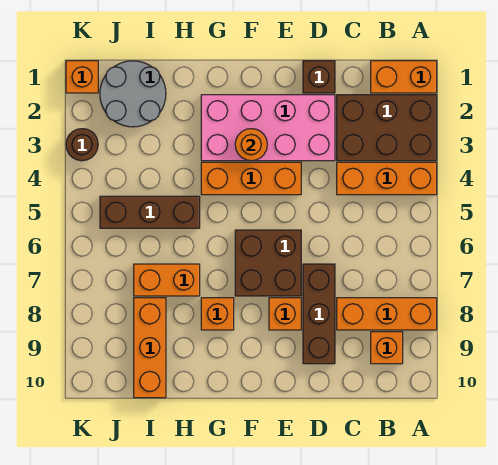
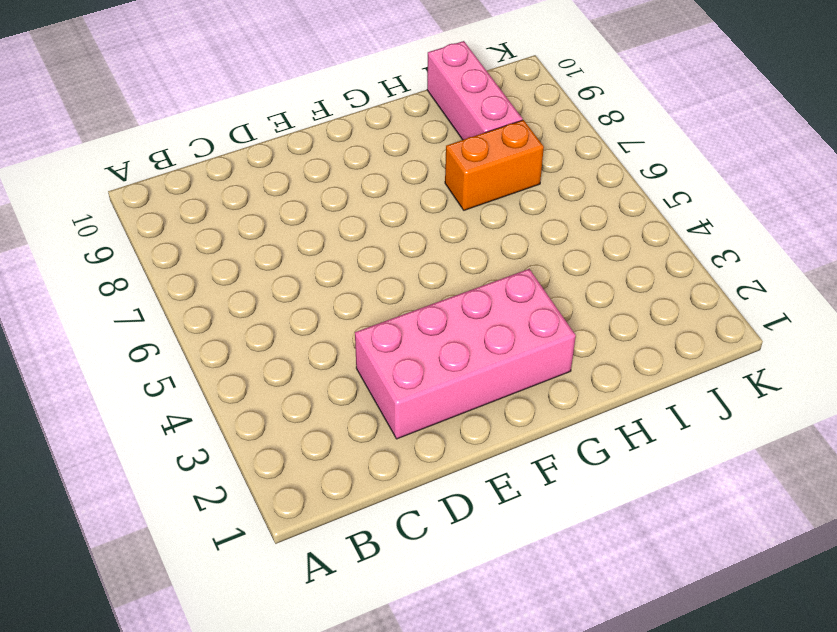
pink brick I8:I10 level 1 -> orange brick I8:I10 level 1
none -> orange brick A1:B1 level 1
none -> brown brick A2:C3 level 1
none -> orange brick A4:C4 level 1

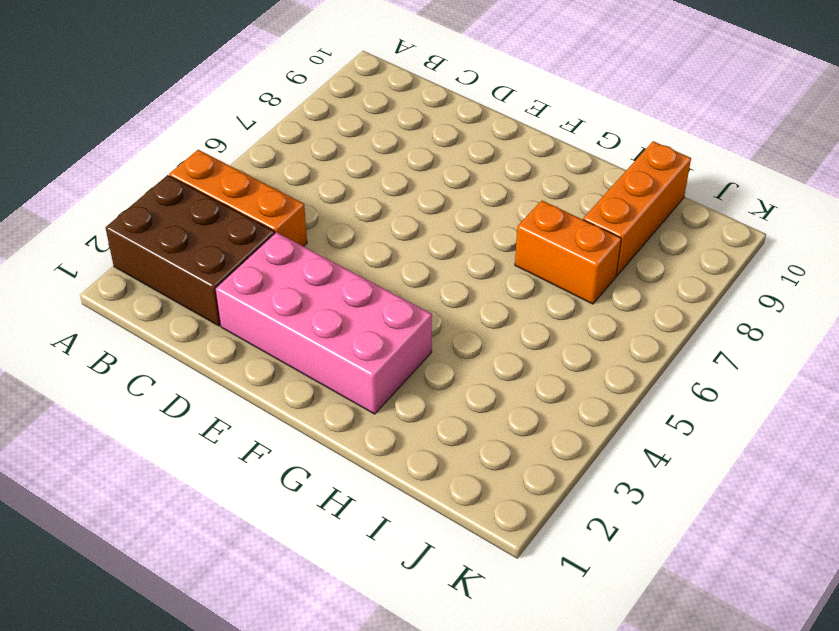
none -> orange brick A1:B1 level 1
none -> orange brick A8:C8 level 1
none -> orange brick B9 level 1

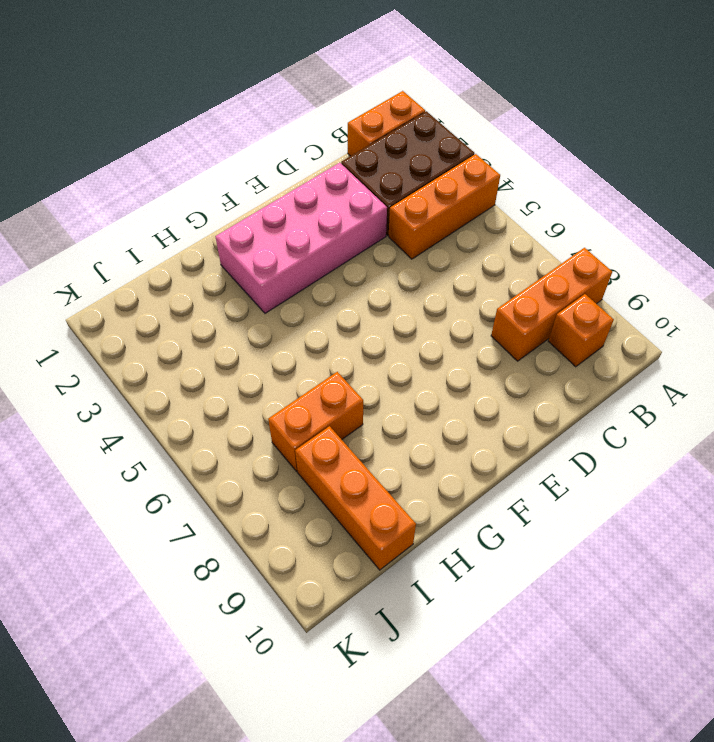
none -> brown brick D1 level 1
none -> brown brick D7:D9 level 1
none -> orange brick E4:G4 level 1

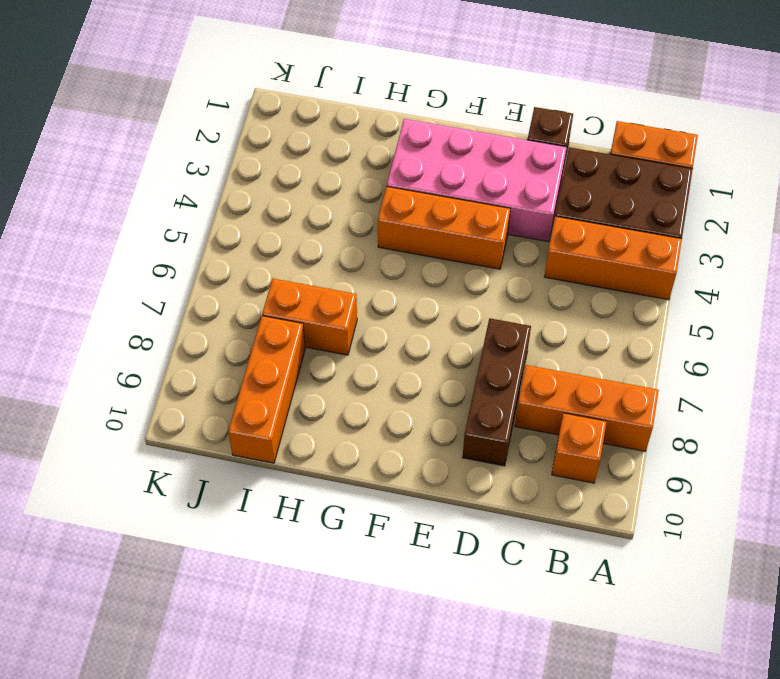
none -> brown brick E6:F7 level 1
none -> orange brick E8 level 1
none -> orange brick G8 level 1

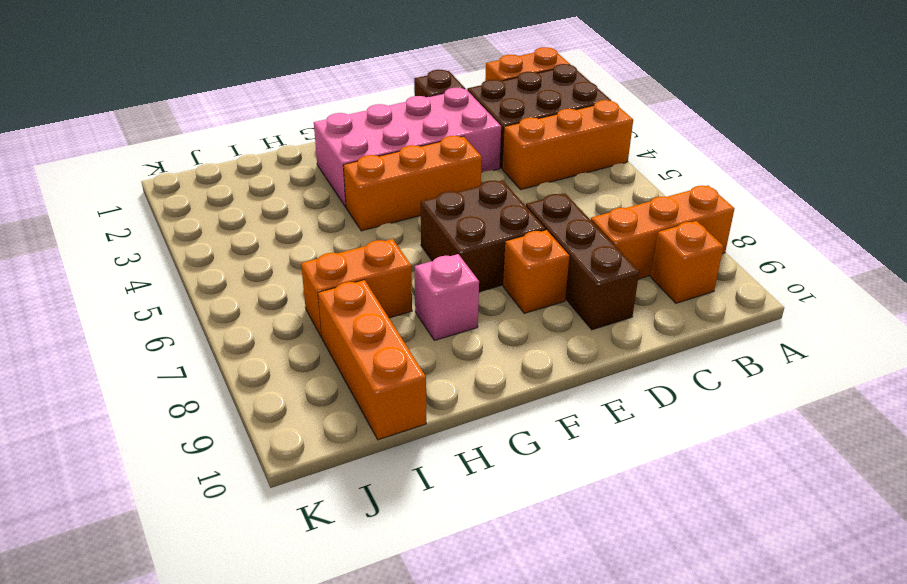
pink brick G8 level 1 -> orange brick G8 level 1
none -> brown brick H5:J5 level 1
none -> grey round brick I1:J2 level 1
none -> orange brick K1 level 1

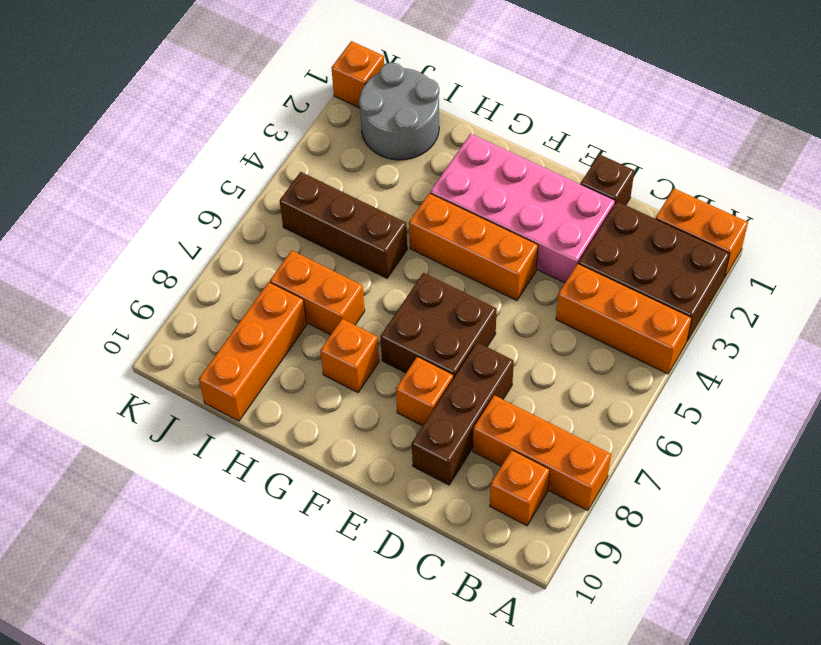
none -> brown round brick K3 level 1
none -> orange round brick F3 level 2

